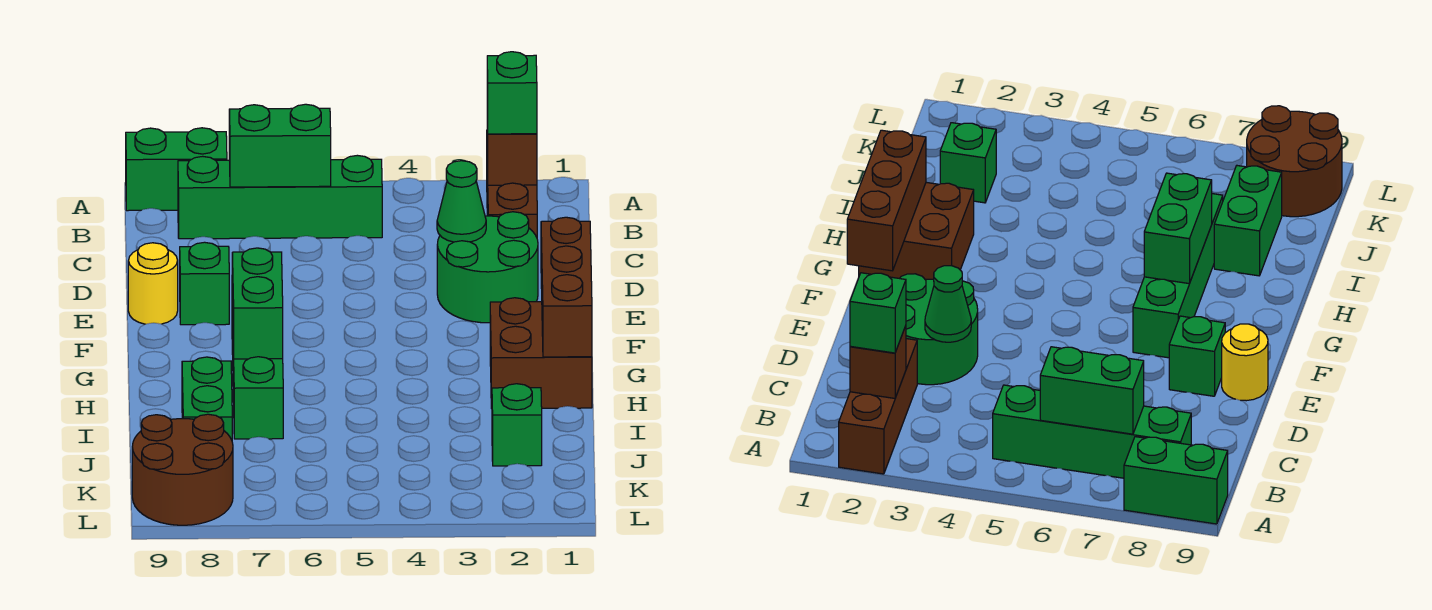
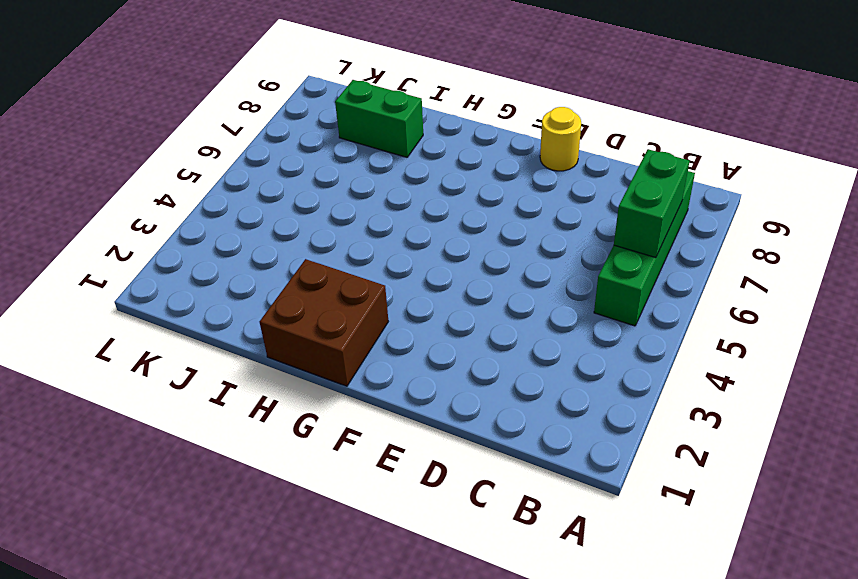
none -> brown brick A2:C2 level 1
none -> green brick A8:A9 level 1
none -> green round brick D2:E3 level 1

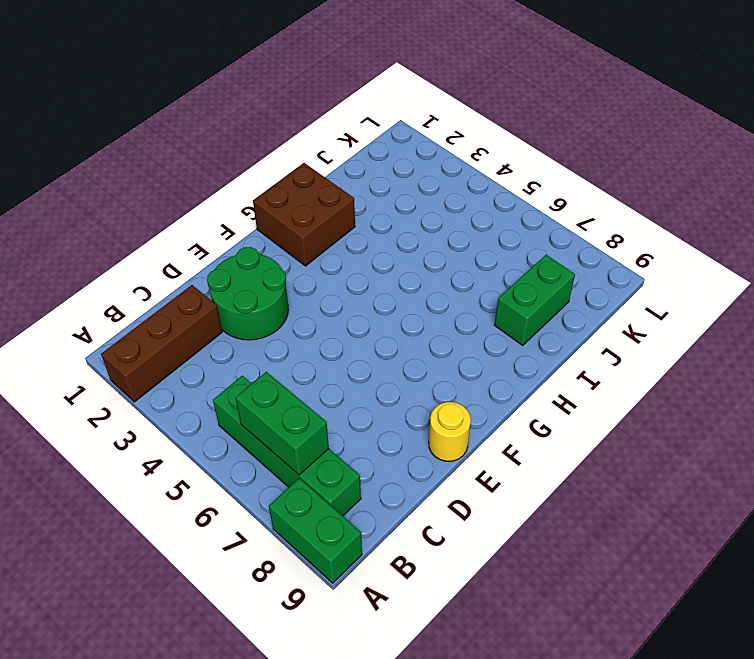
none -> green brick E8 level 1
none -> green brick F7:I7 level 1
none -> green brick J2 level 1

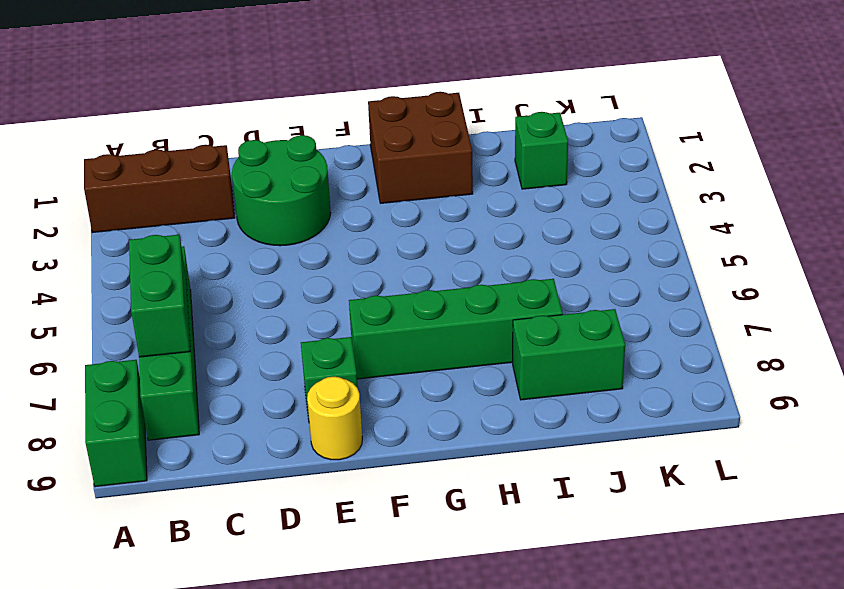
none -> brown round brick K8:L9 level 1
none -> brown brick B2 level 2
none -> green cone D3 level 2

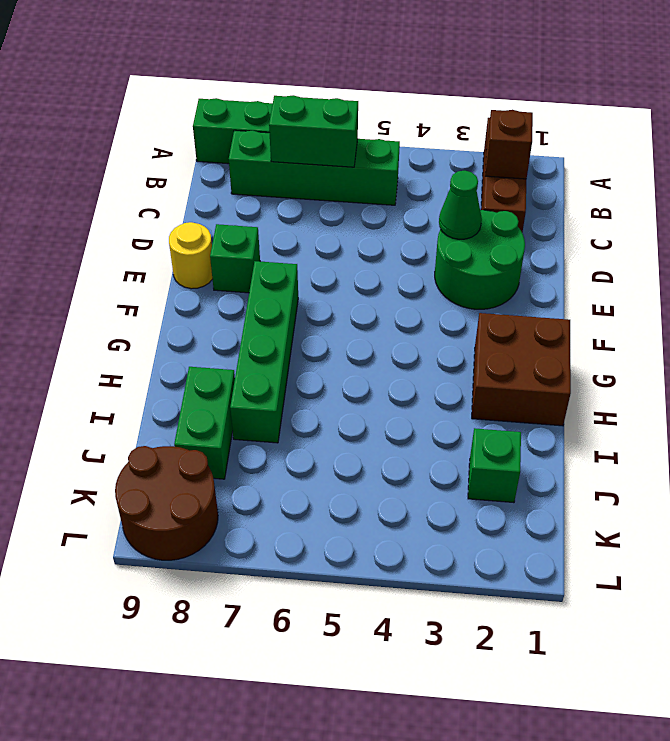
none -> brown brick F1:H1 level 2
none -> green brick G7:H7 level 2
none -> green brick B2 level 3

